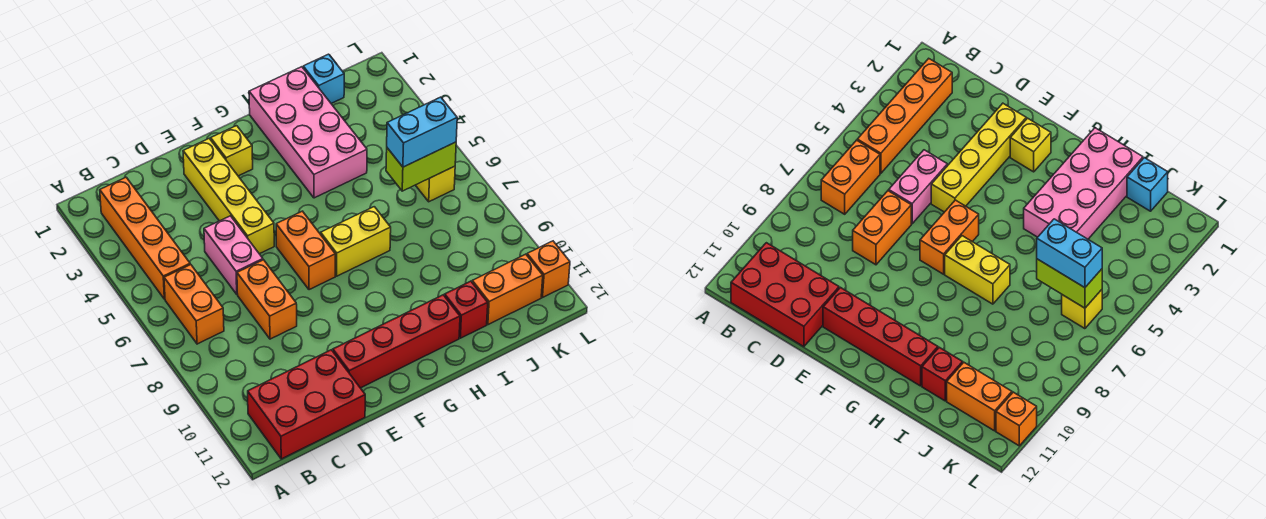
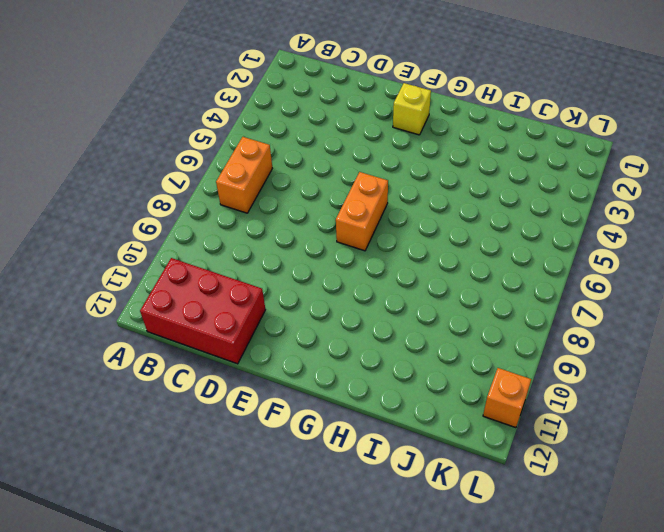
none -> orange brick B2:B5 level 1
none -> pink brick D5:D6 level 1
none -> orange brick D7:D8 level 1

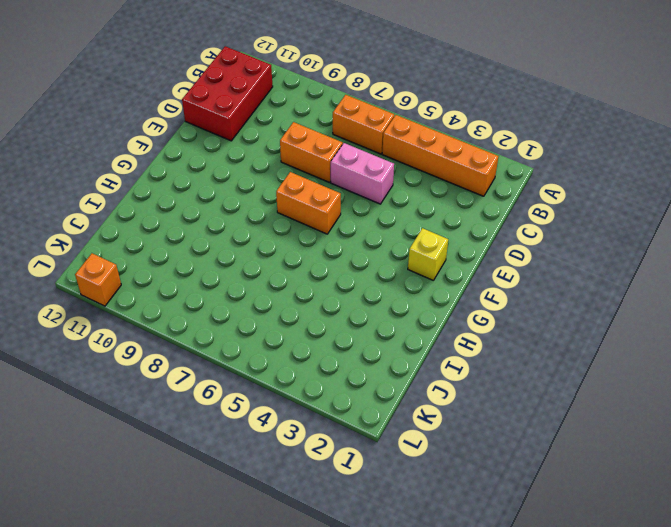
none -> yellow brick E2:E5 level 1
none -> red brick E11:H11 level 1
none -> yellow brick G7:H7 level 1

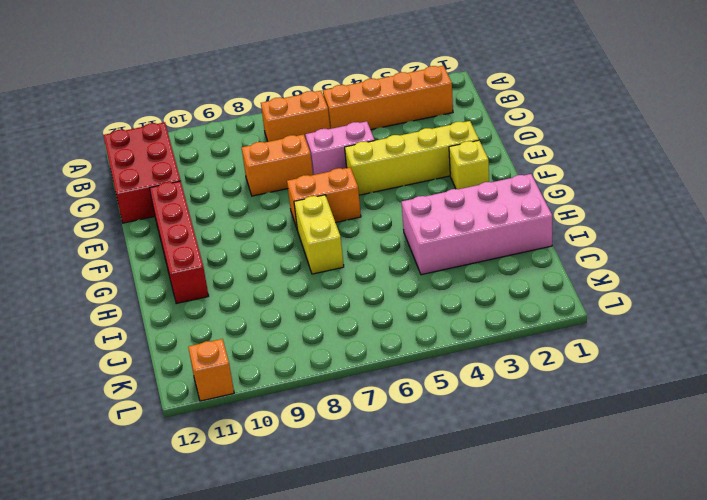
none -> red brick I11 level 1
none -> cyan brick J1 level 1
none -> orange brick J11:K11 level 1

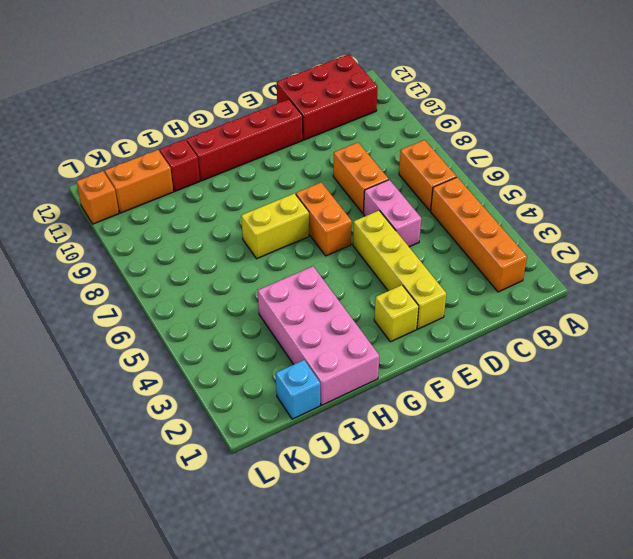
none -> yellow brick K6 level 1
none -> lime brick J6:K6 level 2
none -> cyan brick J6:K6 level 3

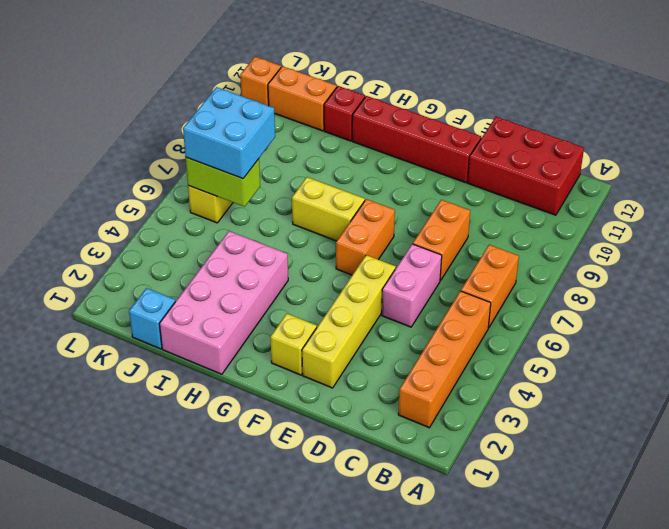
cyan brick J6:K7 level 3 -> cyan brick J6:K6 level 3

